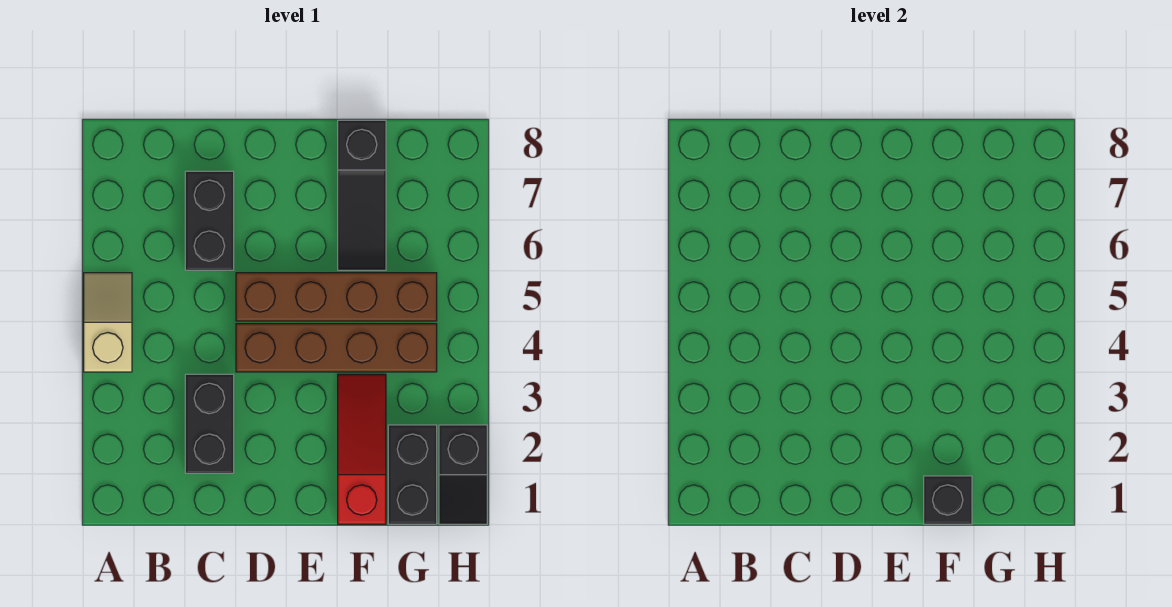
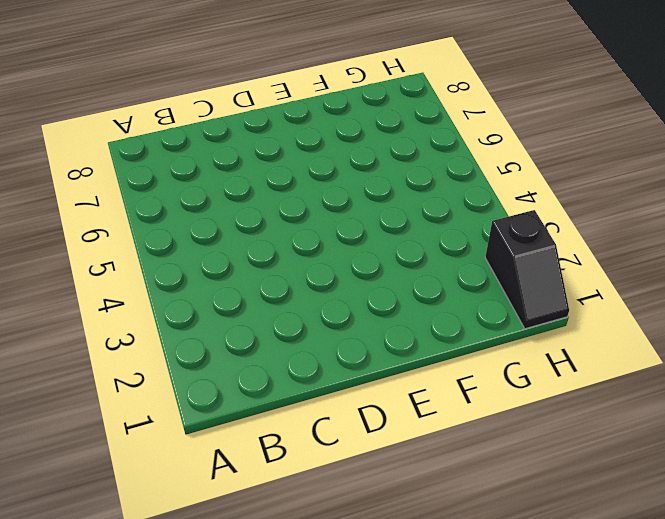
none -> tan slope A4:A5 level 1 top 4
none -> black brick C2:C3 level 1

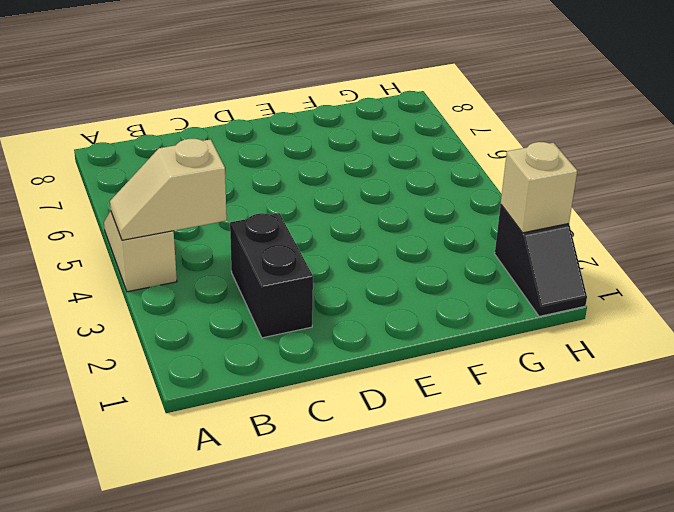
tan slope A4:B4 level 2 top B -> none
tan brick H2 level 2 -> none
none -> black brick C6:C7 level 1
none -> brown brick D4:G4 level 1

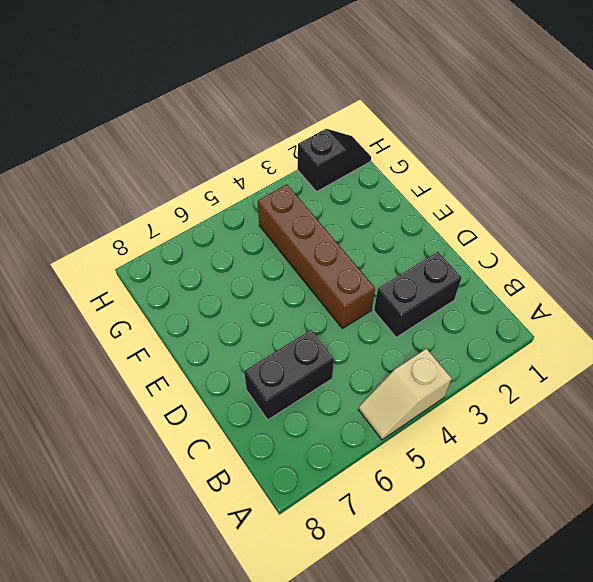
none -> brown brick D5:G5 level 1
none -> red slope F1:F3 level 1 top 1

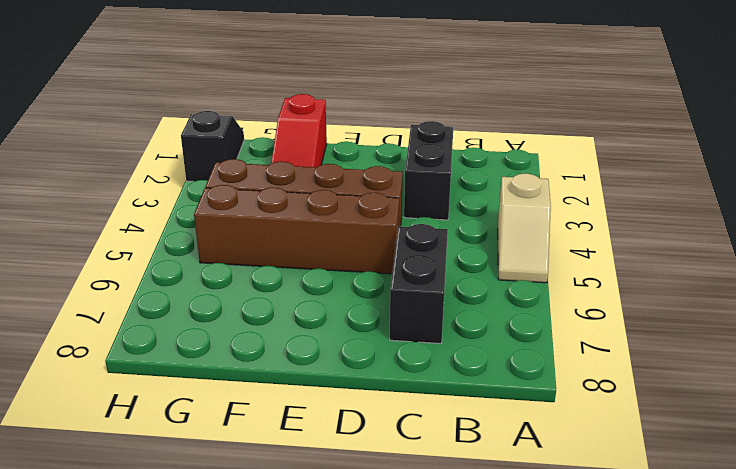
none -> black slope F6:F8 level 1 top 8
none -> black brick G1:G2 level 1

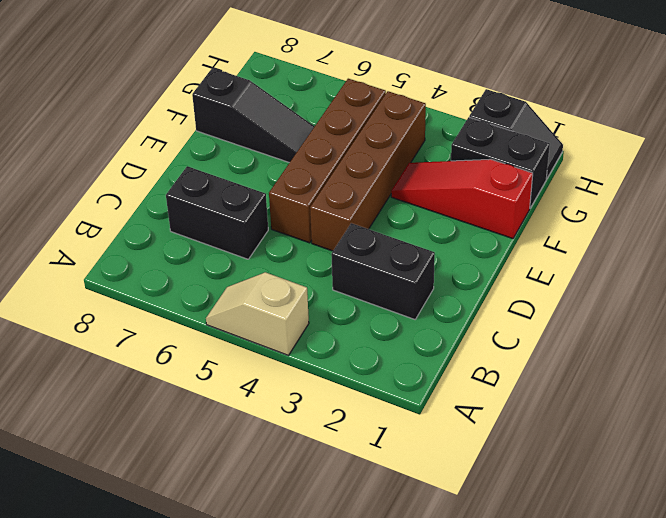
none -> black brick F1 level 2

